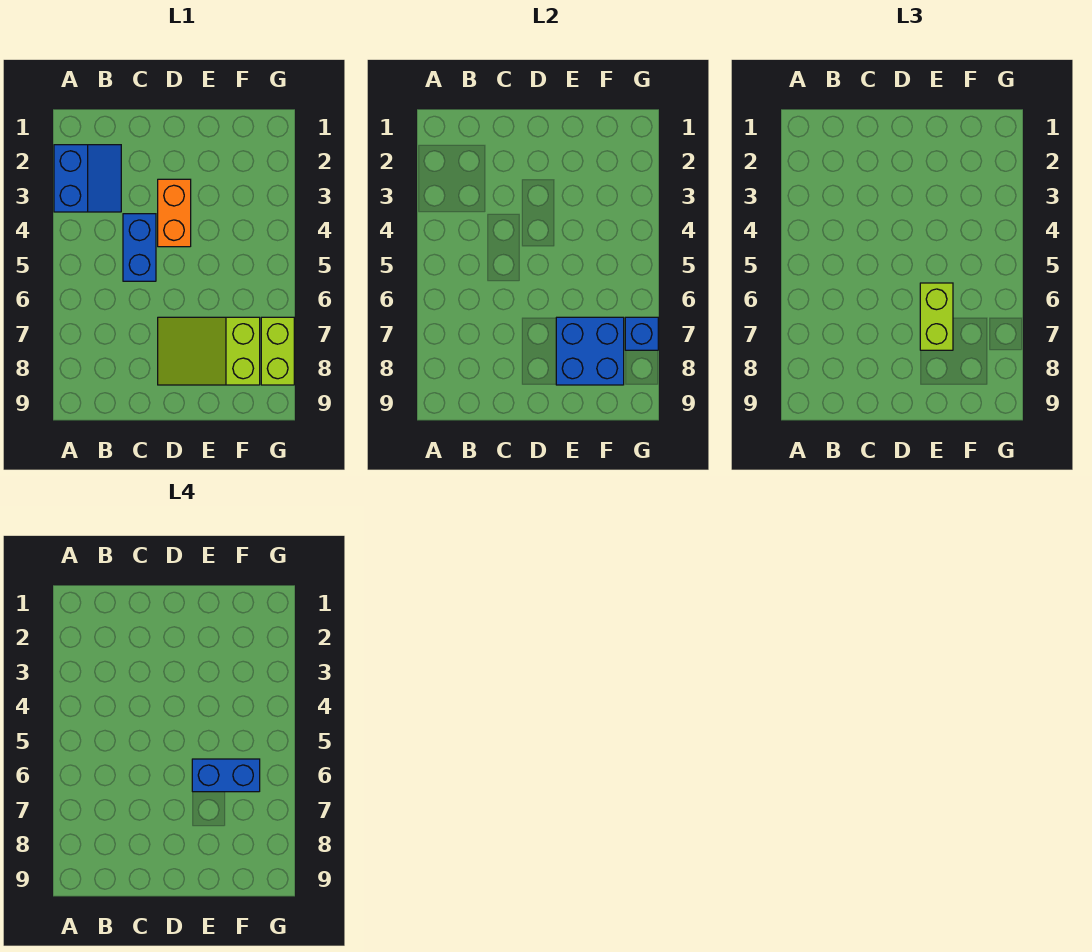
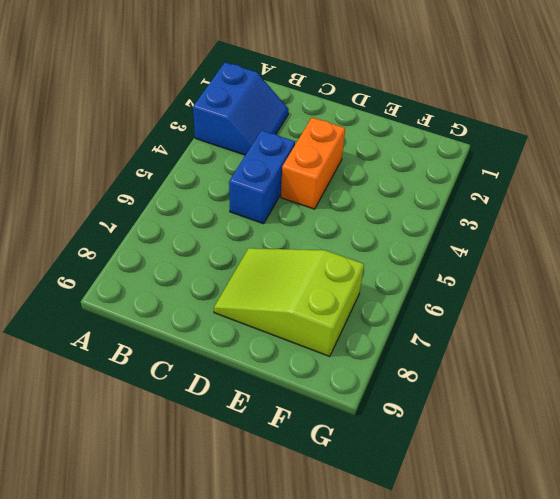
none -> lime brick G7:G8 level 1
none -> blue brick E7:F8 level 2

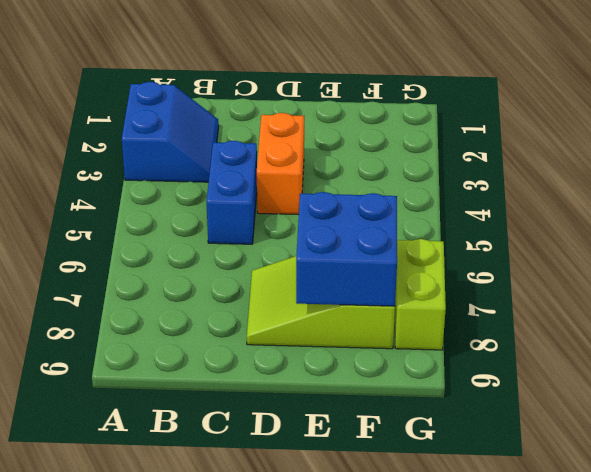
none -> blue brick G7 level 2
none -> lime brick E6:E7 level 3

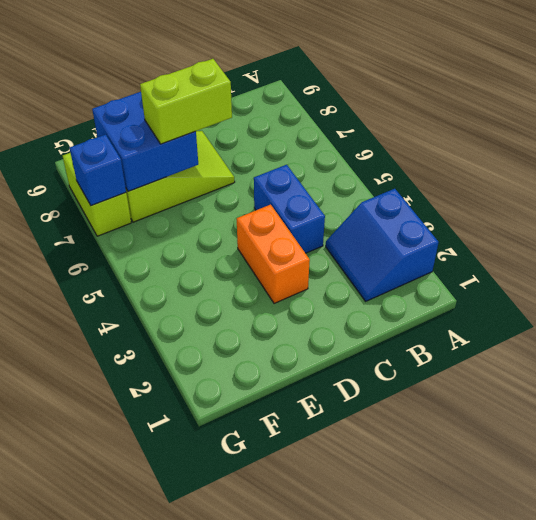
lime brick D7:E7 level 3 -> lime brick E6:E7 level 3
none -> blue brick E6:F6 level 4

